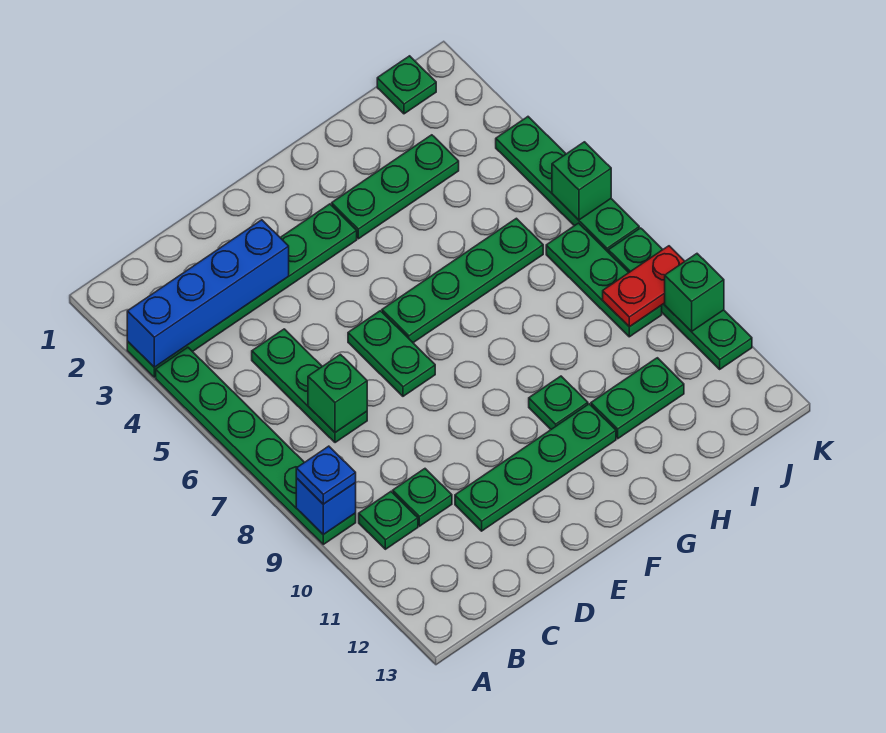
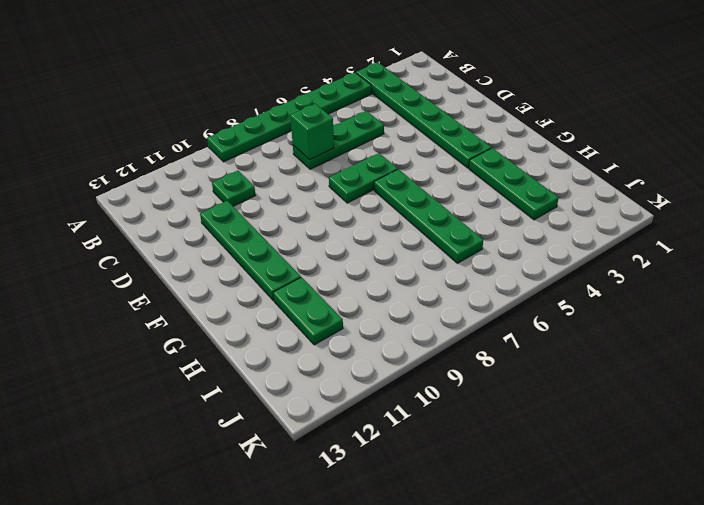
none -> green plate B10 level 1
none -> green plate G10 level 1
none -> green plate J1 level 1

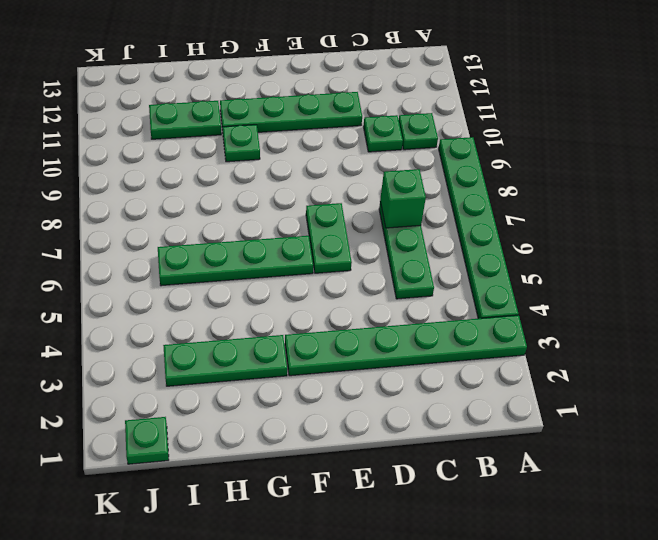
none -> green plate J7:J9 level 1
none -> green plate K4:K7 level 1
none -> green plate K8:K11 level 1

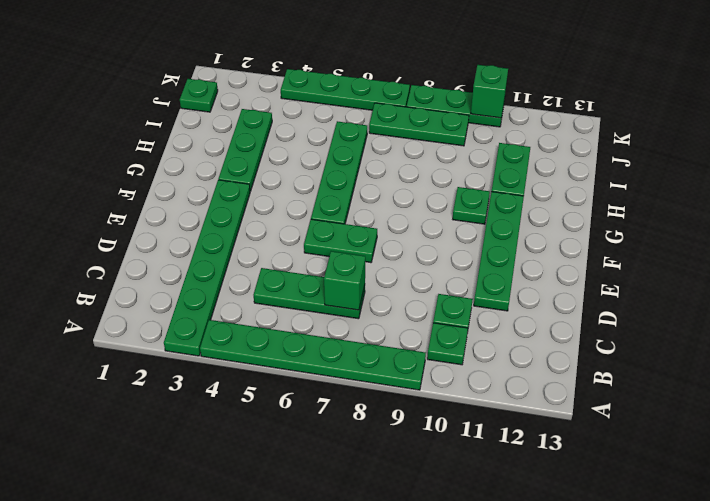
green plate K8:K10 level 1 -> green plate K8:K11 level 1
none -> blue brick A3:D3 level 2
none -> blue brick A9 level 2
none -> red plate J9:K9 level 2

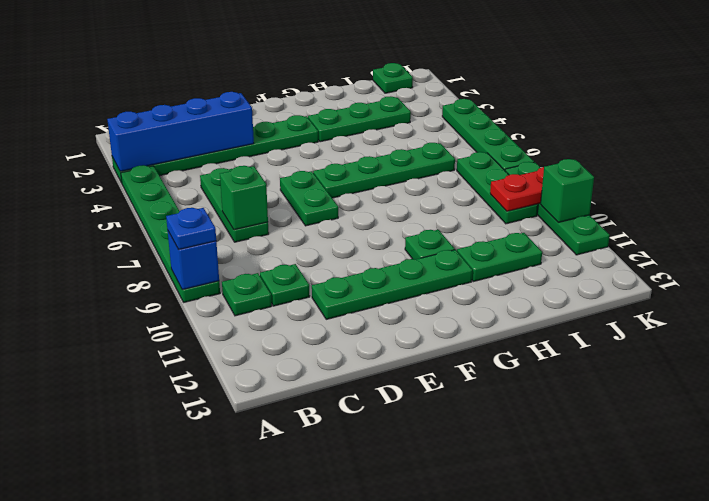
none -> green brick K6 level 2

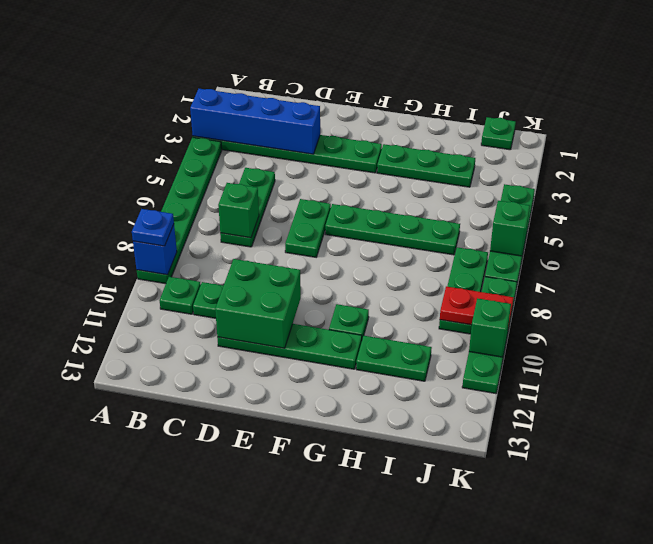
green brick D10:E11 level 2 -> none

